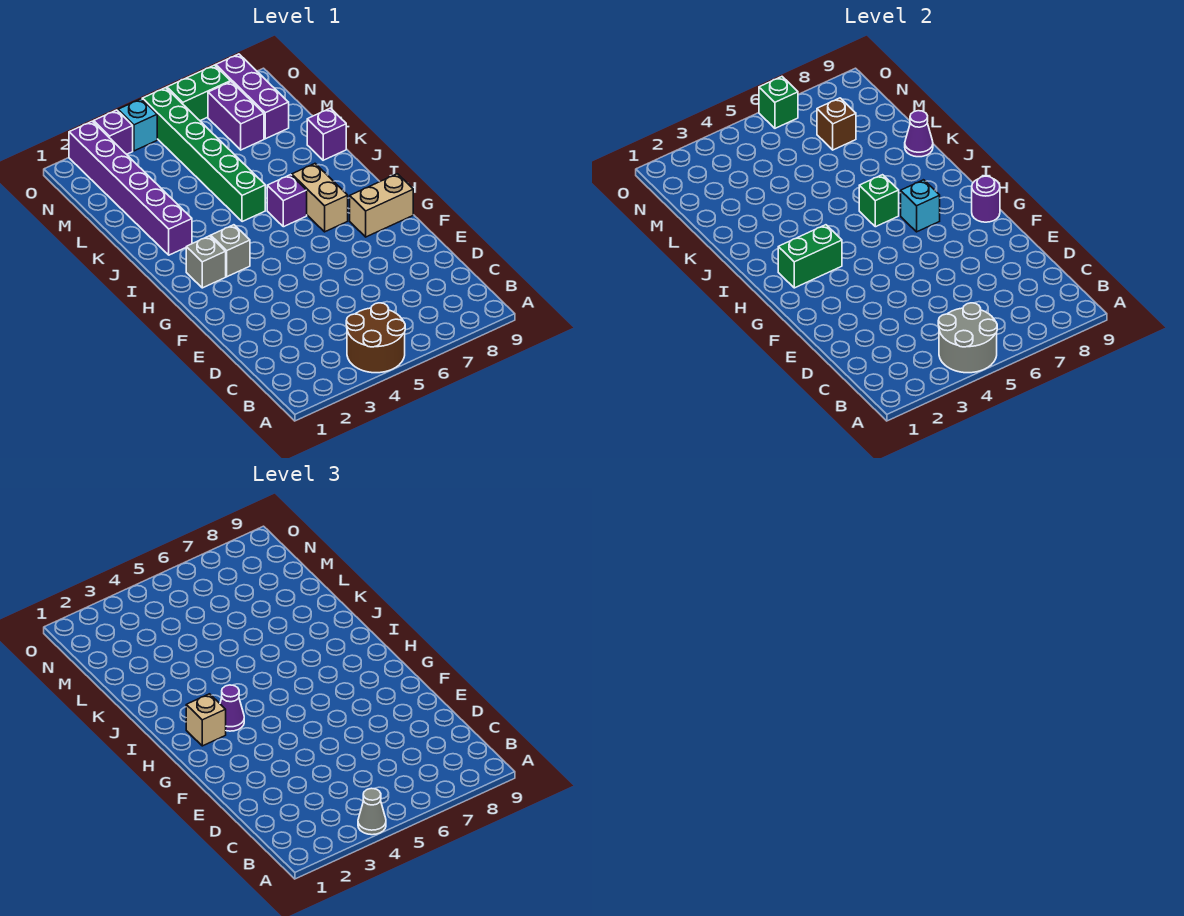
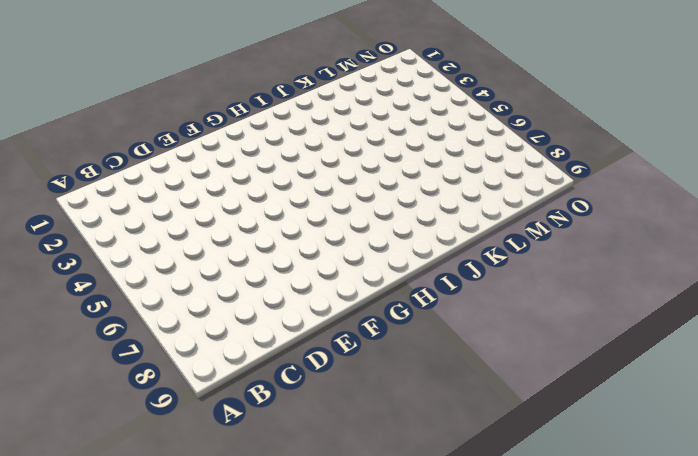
none -> brown round brick A4:B5 level 1
none -> tan brick G8:G9 level 1
none -> grey brick H2 level 1

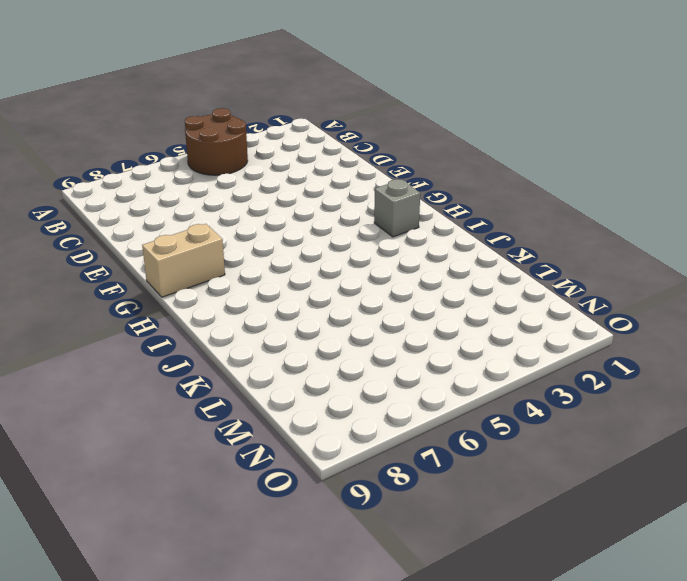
none -> grey brick H3 level 1
none -> tan brick H7:I7 level 1
none -> purple brick I6 level 1

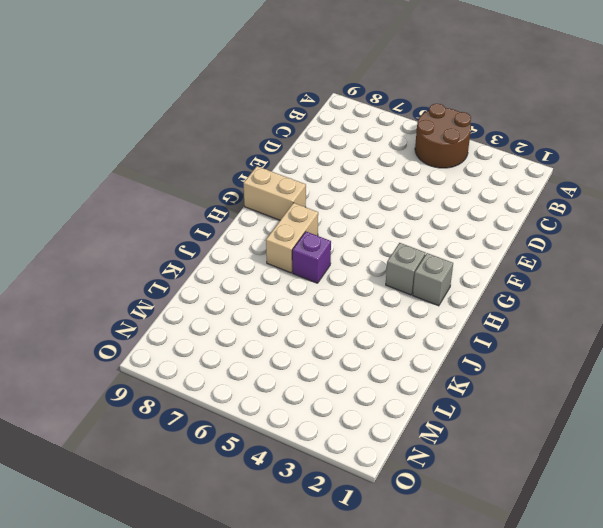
none -> purple brick J2:O2 level 1
none -> green brick J5:O5 level 1
none -> purple brick K9 level 1

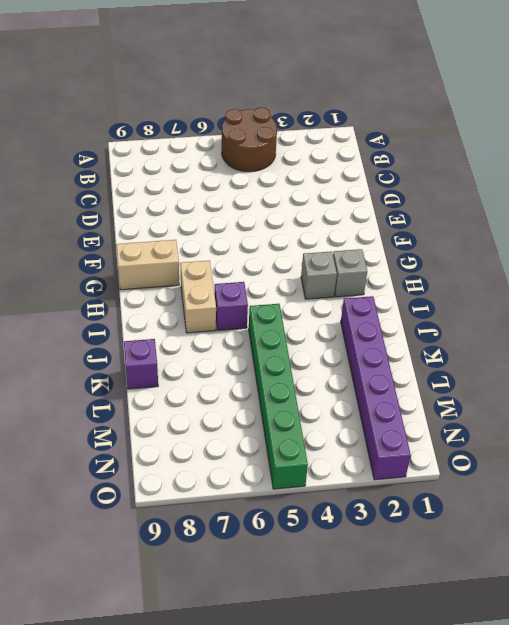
none -> purple brick M7:N7 level 1
none -> purple brick M8:O8 level 1
none -> purple brick O3 level 1

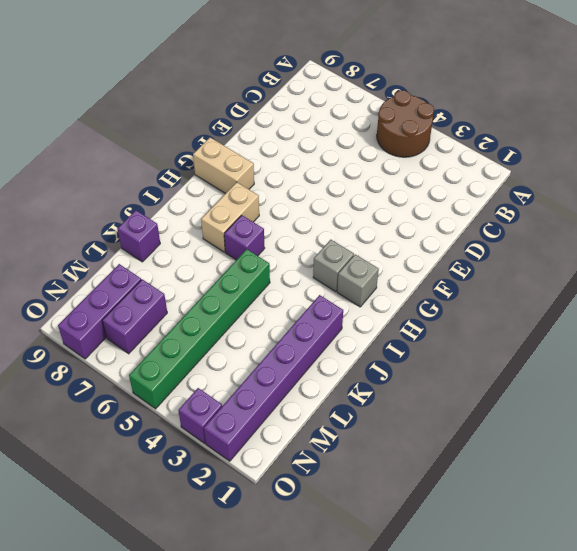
none -> cyan brick O4 level 1
none -> green brick O6:O7 level 1
none -> grey round brick A4:B5 level 2

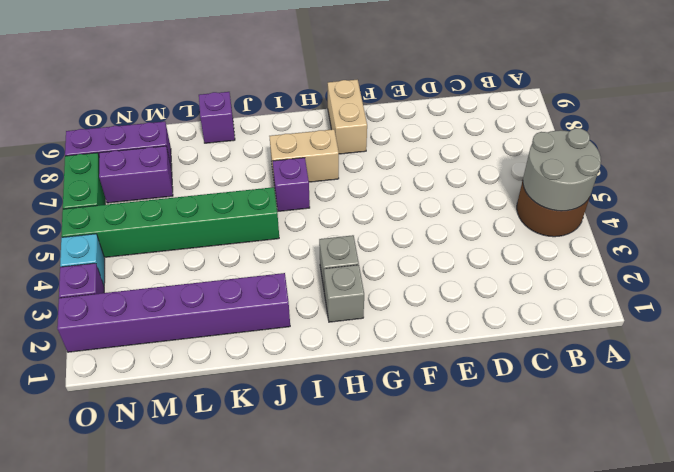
none -> purple round brick G9 level 2
none -> green brick H2:H3 level 2
none -> cyan brick H7 level 2

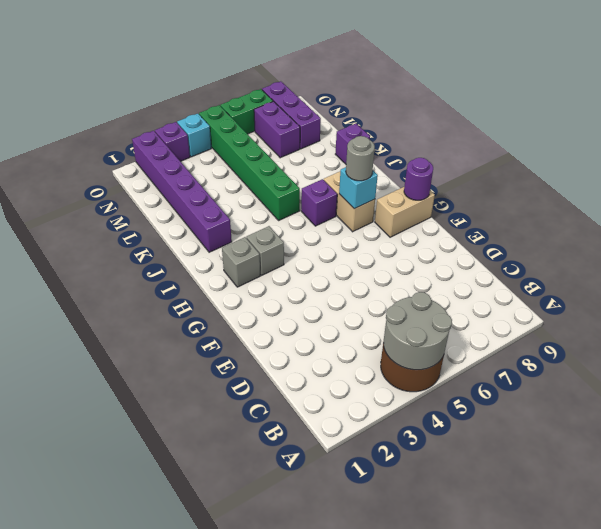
grey round brick H7 level 3 -> none
none -> green brick H2:H3 level 2
none -> green brick I6 level 2
none -> purple cone K9 level 2

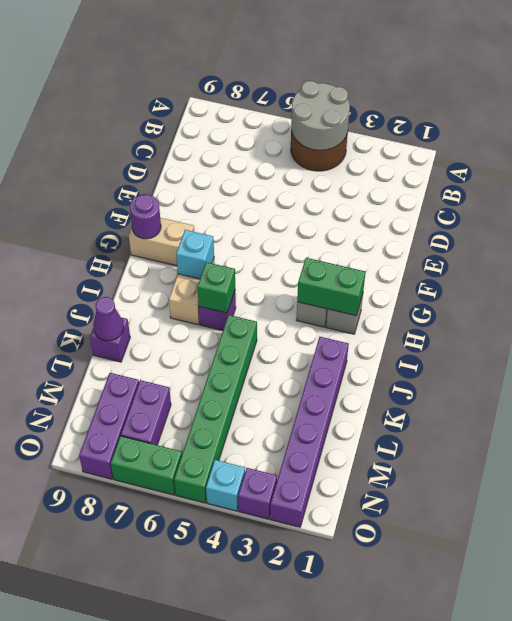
none -> brown brick M7 level 2
none -> green brick O6 level 2
none -> grey cone A4 level 3

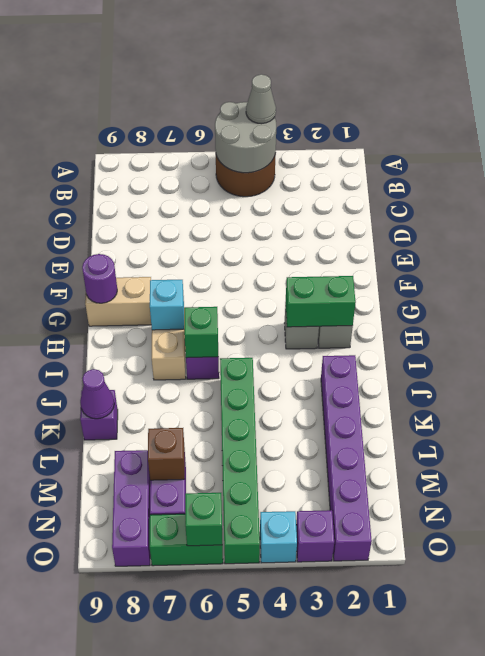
none -> tan brick H2 level 3
none -> purple cone H3 level 3

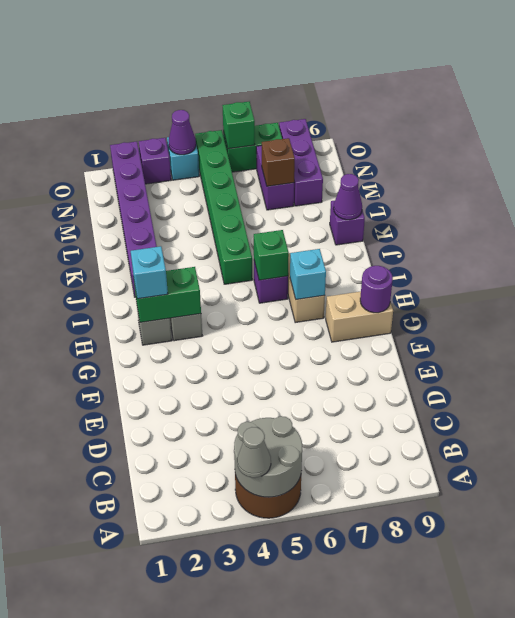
cyan brick H2 level 3 -> tan brick H2 level 3
purple cone O4 level 2 -> purple cone H3 level 3

